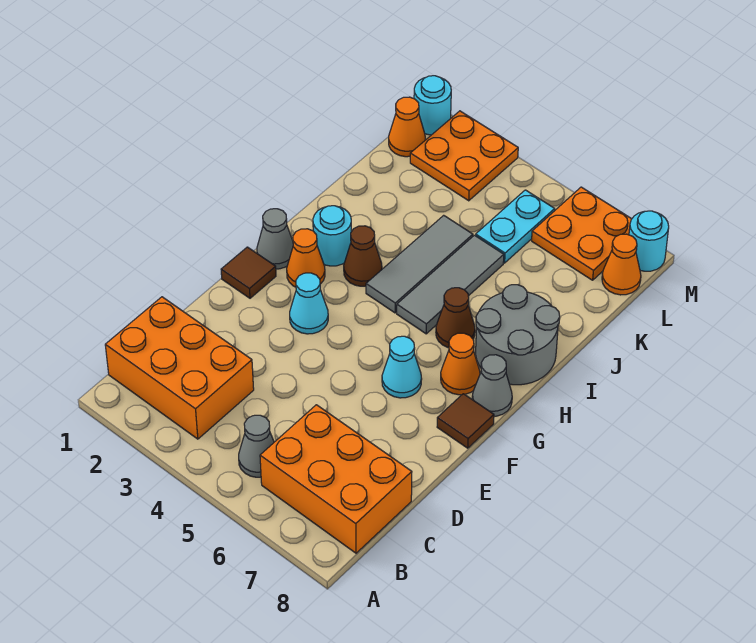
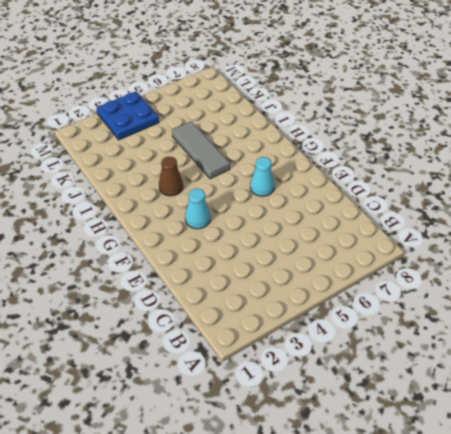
blue plate L3:M4 level 1 -> orange plate L2:M3 level 1
none -> orange brick B1:C3 level 1
none -> grey cone B5 level 1
none -> orange brick B6:C8 level 1

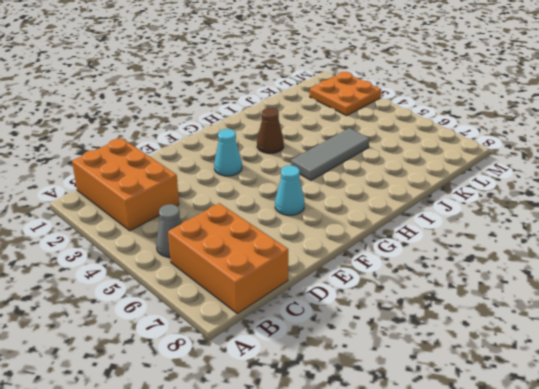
none -> brown tile F1 level 1
none -> brown tile F8 level 1
none -> grey cone G1 level 1

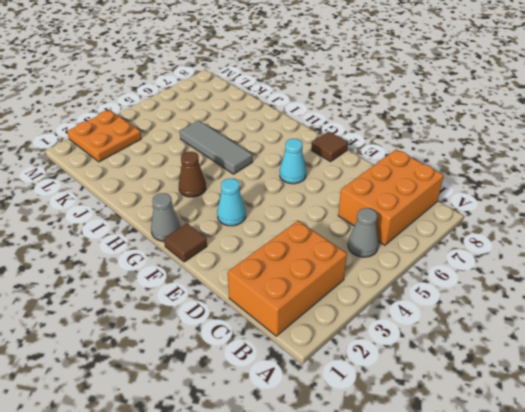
none -> orange cone G2 level 1
none -> orange cone G7 level 1
none -> grey cone G8 level 1

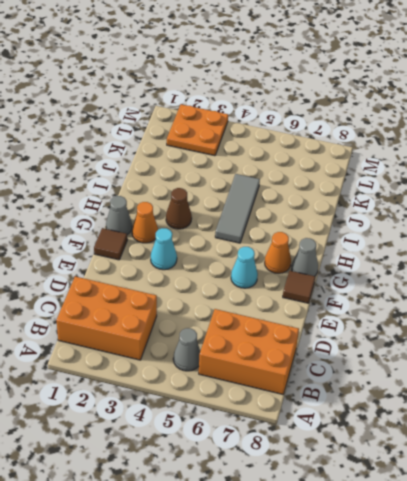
none -> cyan round brick H2 level 1
none -> grey tile H4:J4 level 1
none -> brown cone H6 level 1

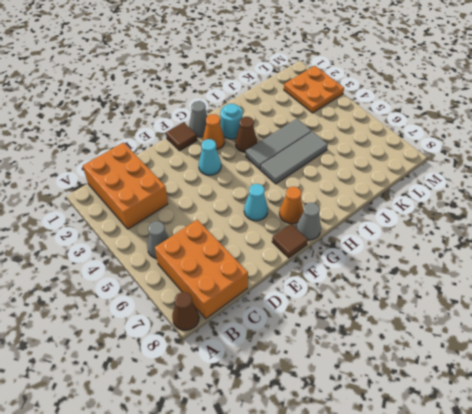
brown cone A8 level 1 -> brown cone H6 level 1
none -> grey round brick H7:I8 level 1
none -> cyan plate K5:L5 level 1
none -> orange cone L1 level 1

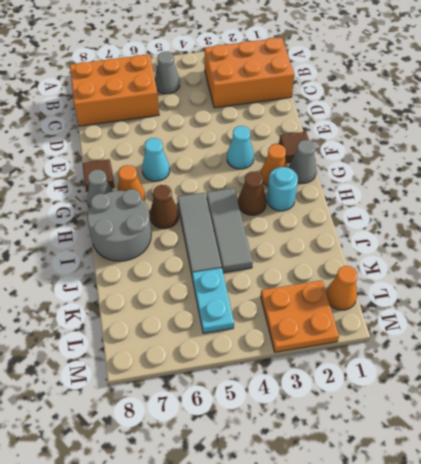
none -> orange plate L6:M7 level 1
none -> orange cone L8 level 1
none -> cyan round brick M1 level 1

